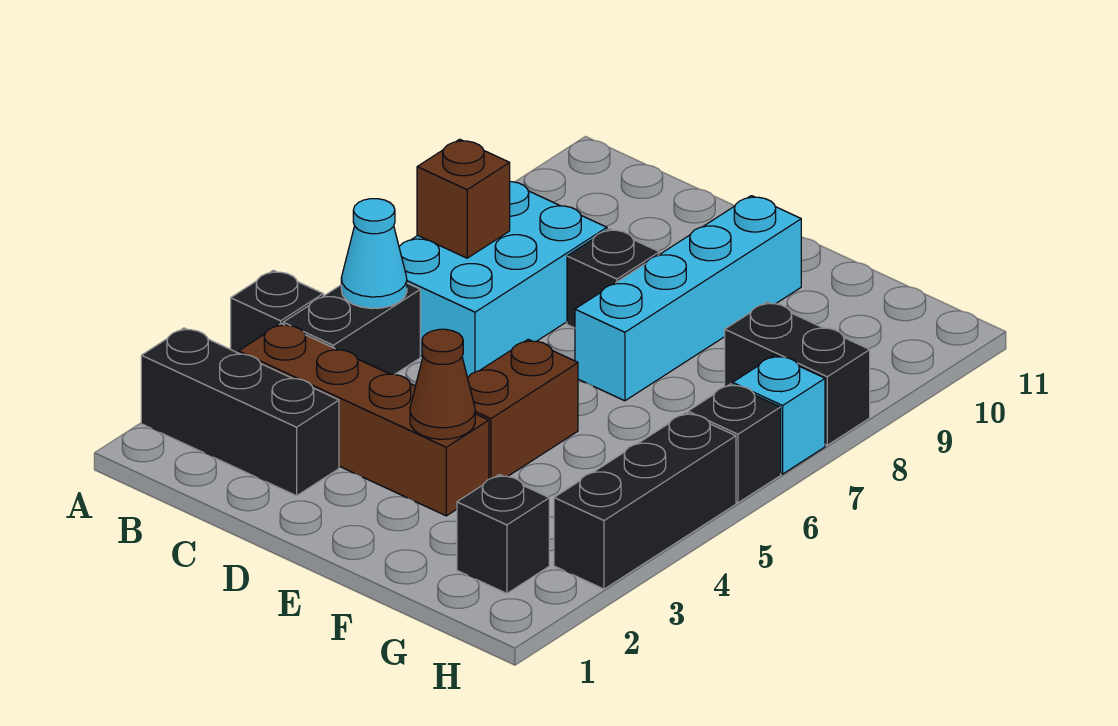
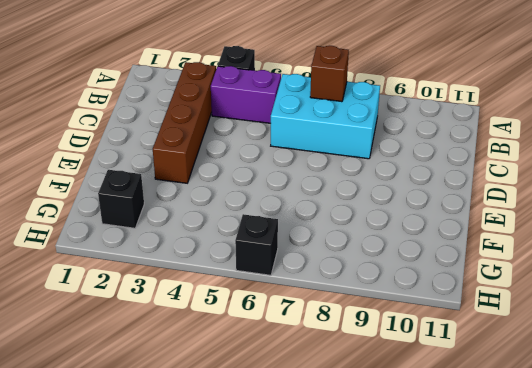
purple brick B4:B5 level 1 -> black brick B4:B5 level 1
none -> black brick A2:C2 level 1
none -> black brick D8 level 1
none -> brown brick E4:E5 level 1

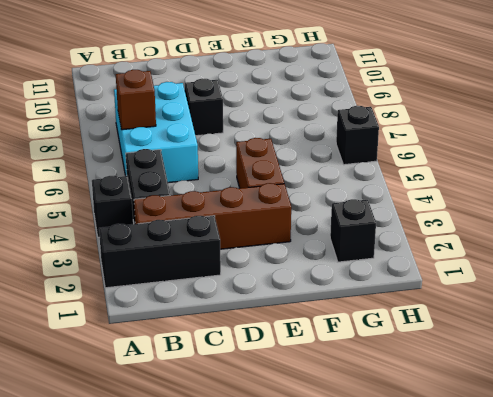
none -> cyan brick E7:E10 level 1
none -> black brick G8:H8 level 1
none -> black brick H3:H5 level 1

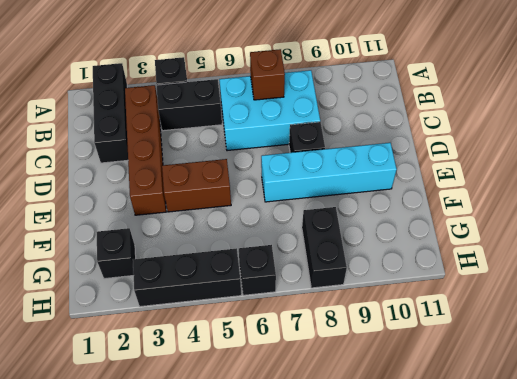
none -> cyan brick H7 level 1
none -> cyan cone B5 level 2
none -> brown cone E3 level 2

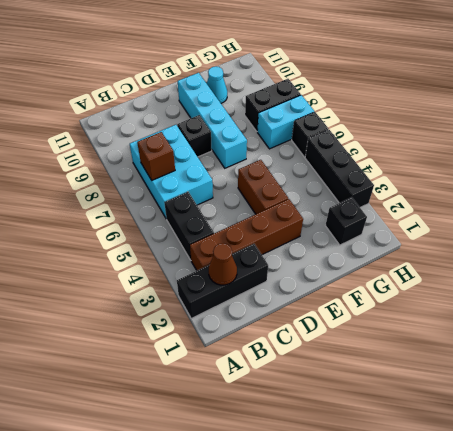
brown cone B2 level 2 -> brown cone E3 level 2
cyan cone F10 level 1 -> cyan cone B5 level 2
cyan brick G7:H7 level 1 -> cyan brick H7 level 1
none -> black brick A4 level 1

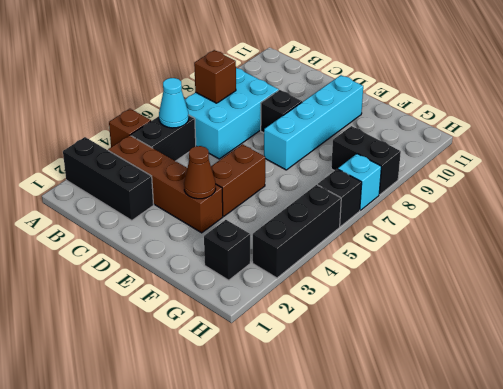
brown brick A4 level 1 -> black brick A4 level 1

